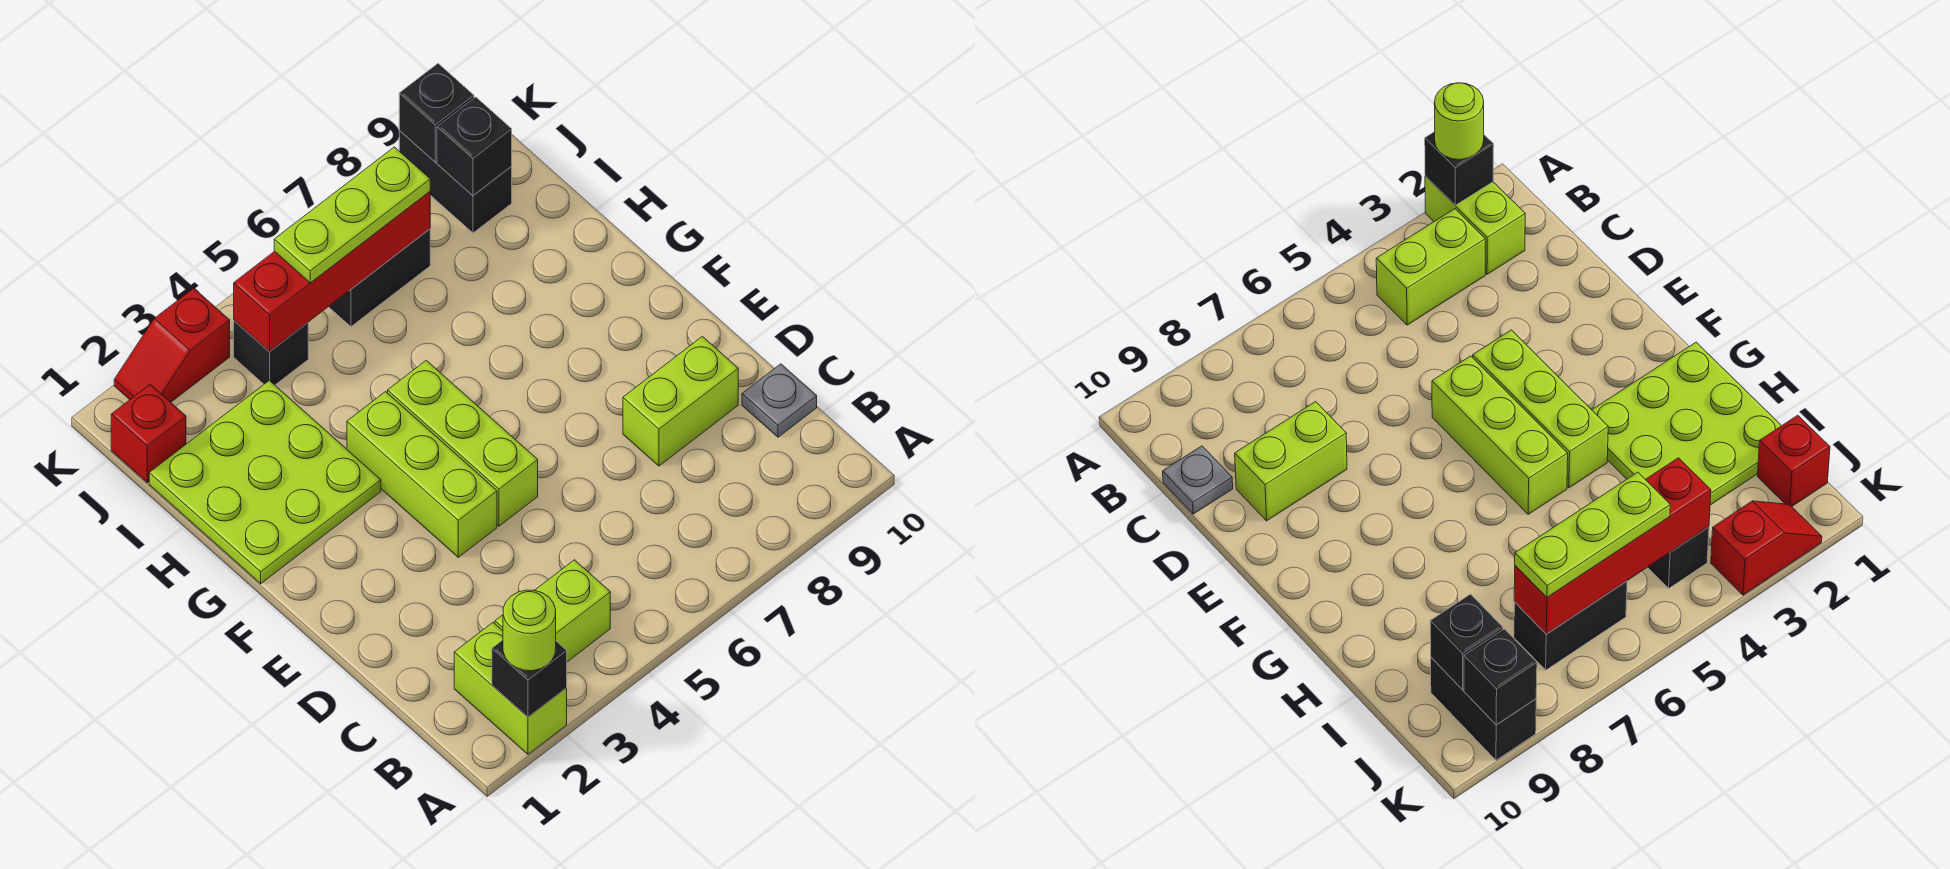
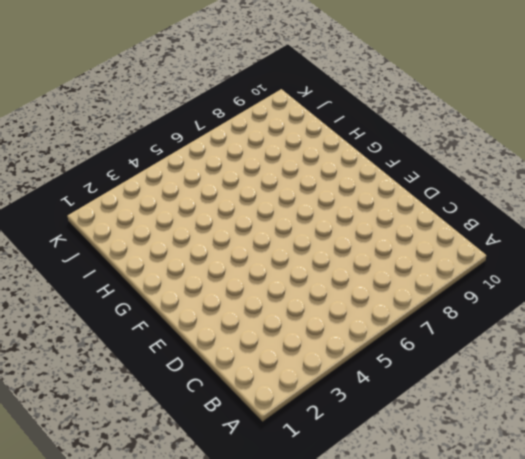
none -> lime brick A2:B2 level 1
none -> lime brick B3:B4 level 1
none -> grey plate C10 level 1

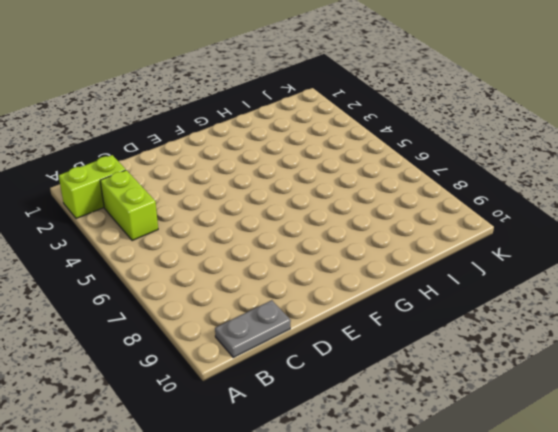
grey plate B10:C10 level 1 -> grey plate C10 level 1
none -> lime brick D8:D9 level 1
none -> lime brick E4:G4 level 1
none -> lime brick E5:G5 level 1

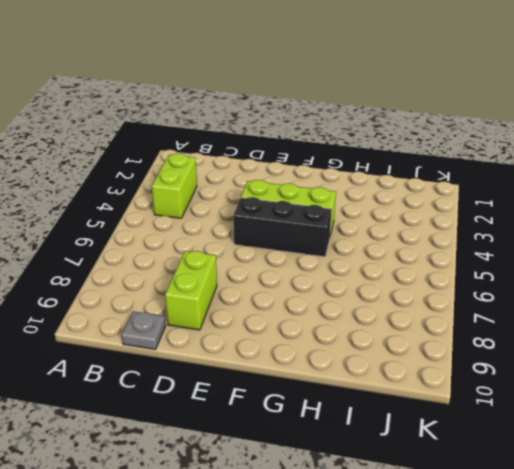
black brick E5:G5 level 1 -> lime brick E5:G5 level 1
none -> lime brick A2:B2 level 1
none -> lime plate G1:I3 level 1
none -> red brick J1 level 1

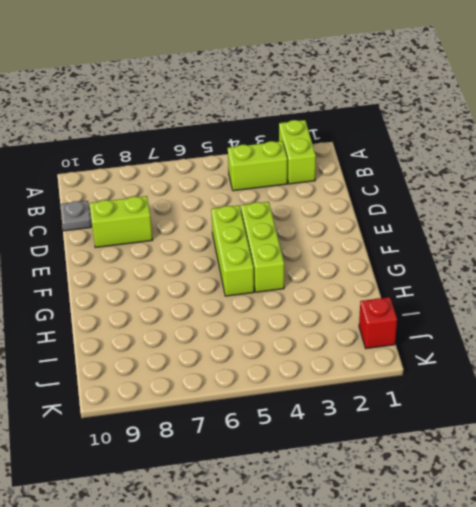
none -> lime plate G1:I3 level 1
none -> black brick J4 level 1
none -> black brick J6:J7 level 1

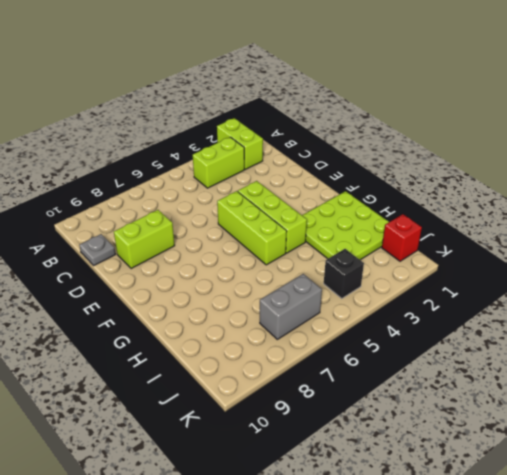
grey brick J6:J7 level 1 -> black brick J6:J7 level 1
none -> black brick J9:K9 level 1
none -> red slope K2:K3 level 1 top 3
none -> black brick A2 level 2

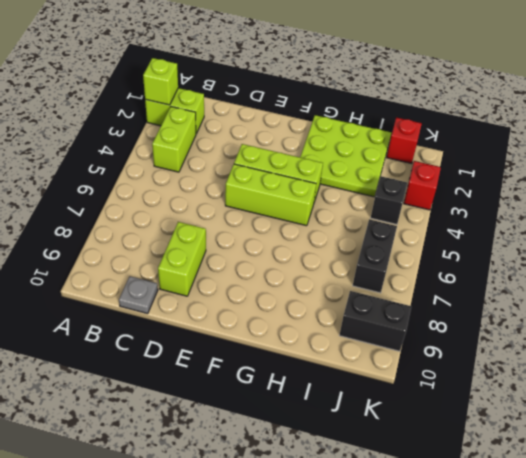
lime brick A2 level 2 -> black brick A2 level 2
none -> red brick J4:J7 level 2
none -> black brick J9 level 2
none -> black brick K9 level 2

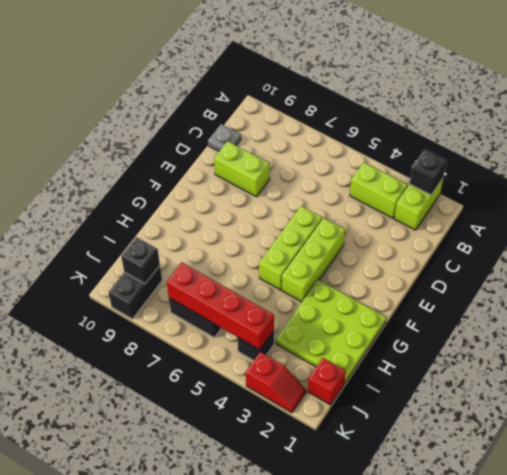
none -> black brick K9 level 2
none -> lime round brick A2 level 3
none -> lime plate J5:J7 level 3

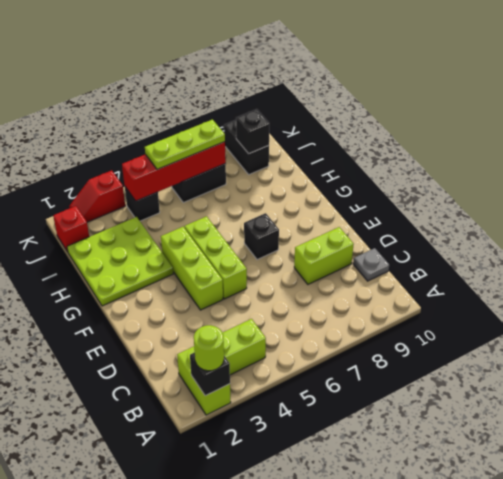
black brick F7 level 1 -> black brick K9 level 2

